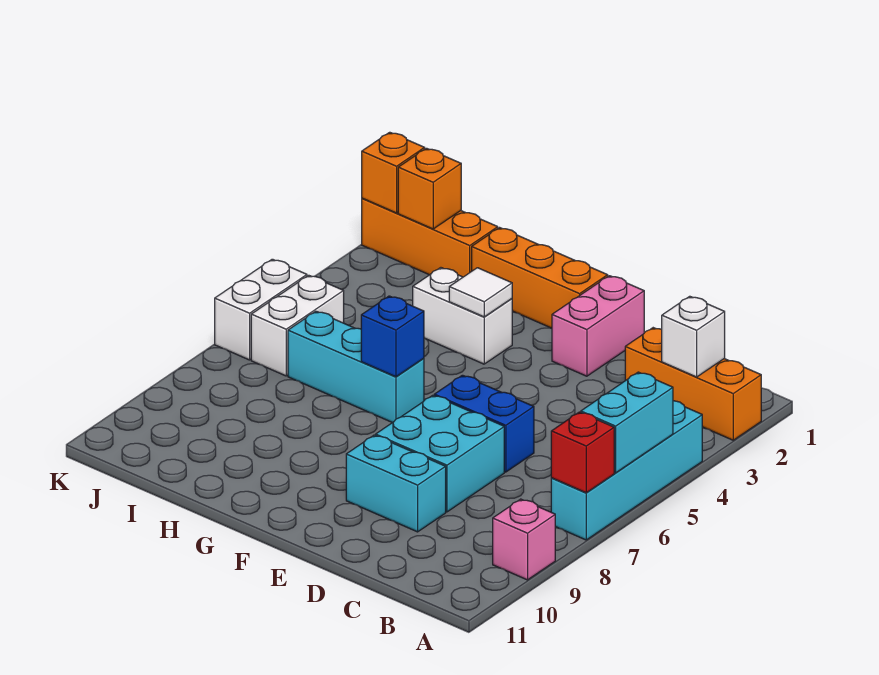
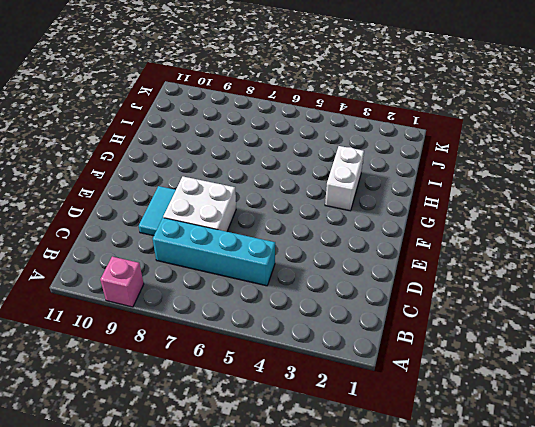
cyan brick C5:C8 level 1 -> cyan brick A4:A7 level 1
white brick D7:E8 level 1 -> cyan brick D7:E8 level 1
cyan tile D9:E9 level 1 -> cyan brick D9:E9 level 1
none -> orange brick A2:C2 level 1
none -> blue brick D6:E6 level 1
none -> pink brick E1:E2 level 1

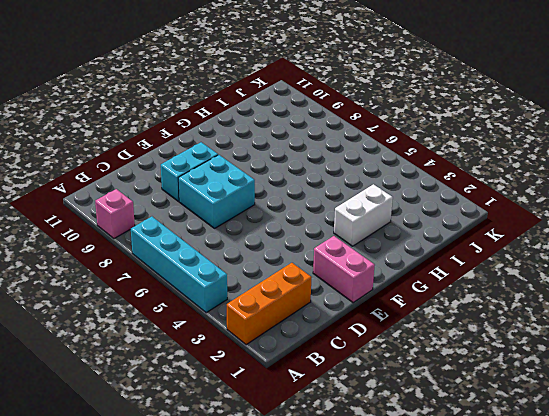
none -> blue brick D6:E6 level 1
none -> orange brick F1:H1 level 1
none -> cyan brick G6:I6 level 1

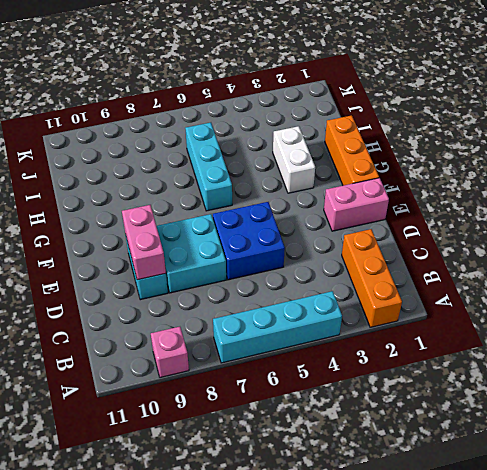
blue brick D5:E6 level 1 -> blue brick D6:E6 level 1
pink brick D9:E9 level 2 -> none
none -> orange brick I1:K1 level 1
none -> white brick J5:J6 level 1
none -> white brick K5:K6 level 1

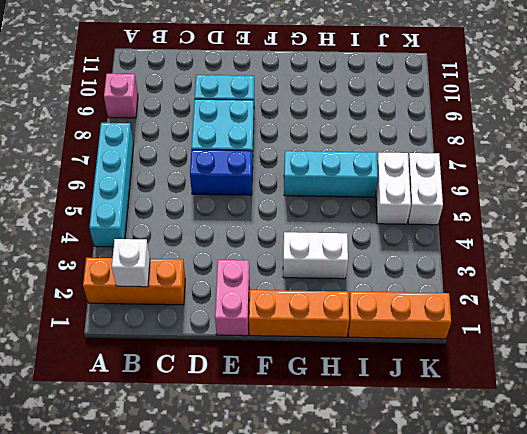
none -> cyan brick A5:A6 level 2
none -> red brick A7 level 2
none -> white tile G3 level 2

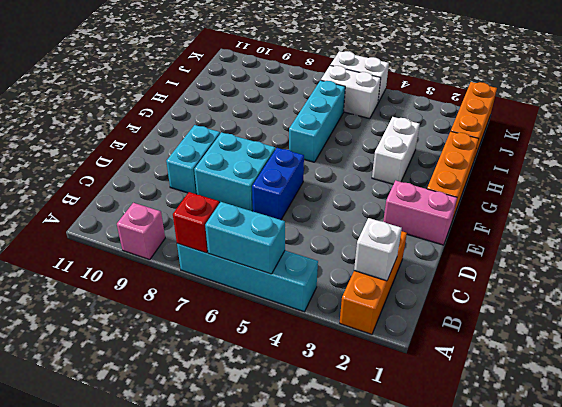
none -> white tile G3 level 2
none -> blue brick G6 level 2
none -> orange brick J1 level 2

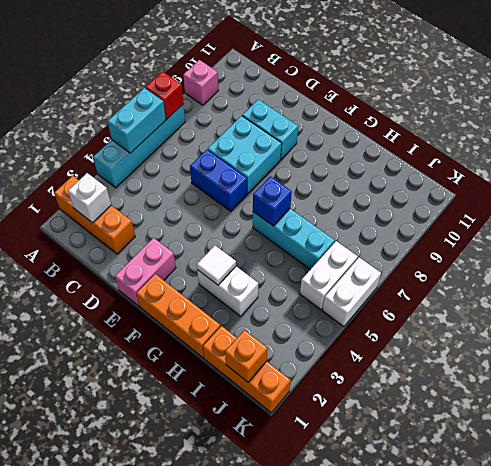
none -> orange brick K1 level 2

